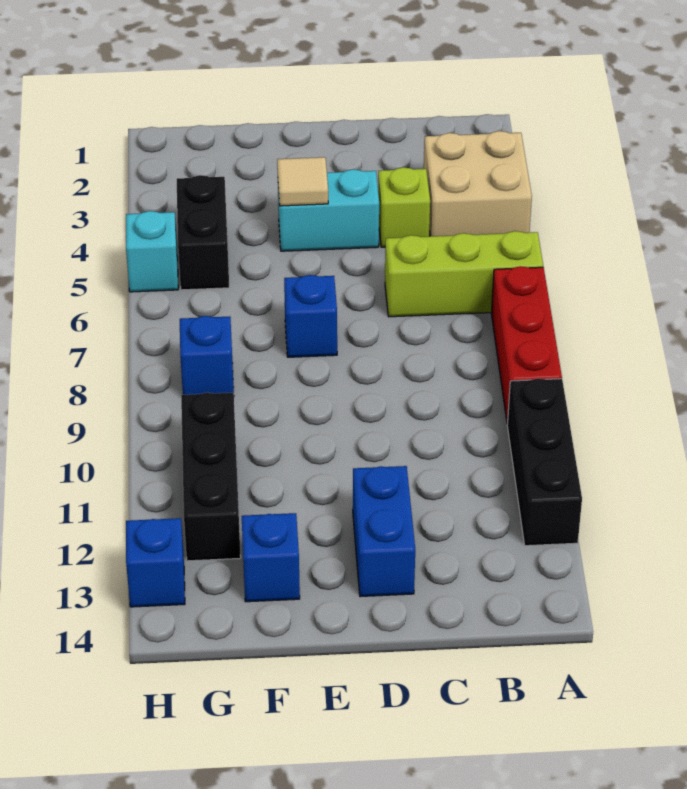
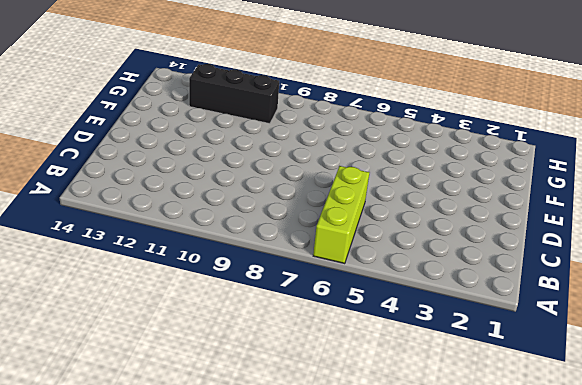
none -> tan brick A3:B4 level 1
none -> red brick A7:A9 level 1
none -> black brick A10:A12 level 1

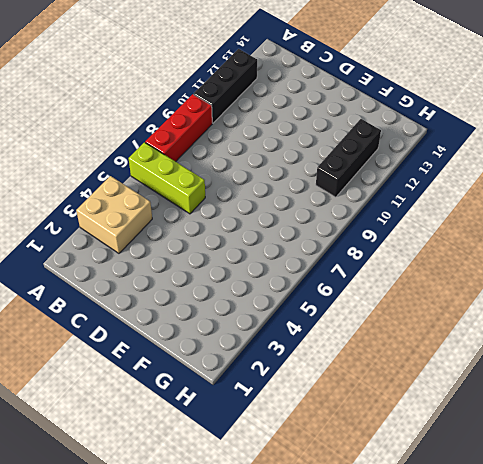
none -> lime brick C4 level 1
none -> cyan brick D4:E4 level 1
none -> blue brick D12:D13 level 1

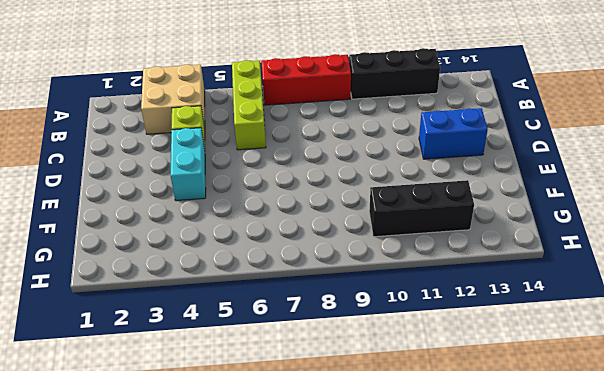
none -> blue brick E7 level 1
none -> blue brick F13 level 1
none -> black brick G4:G5 level 1

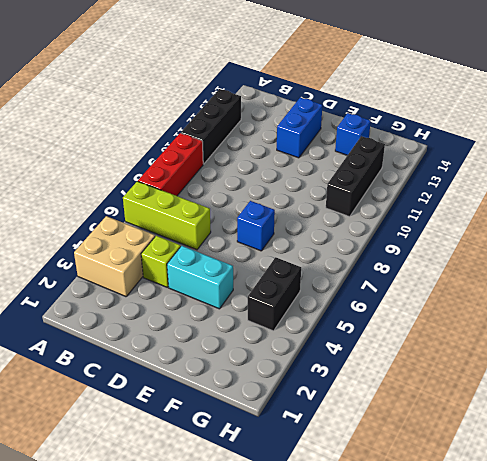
none -> blue brick G8 level 1
none -> cyan brick H5 level 1
none -> blue brick H13 level 1

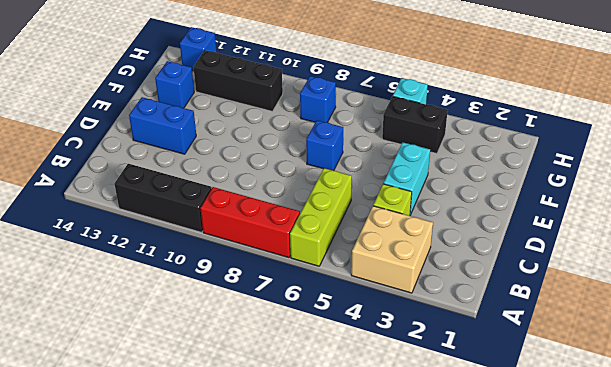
none -> tan tile E4 level 2

